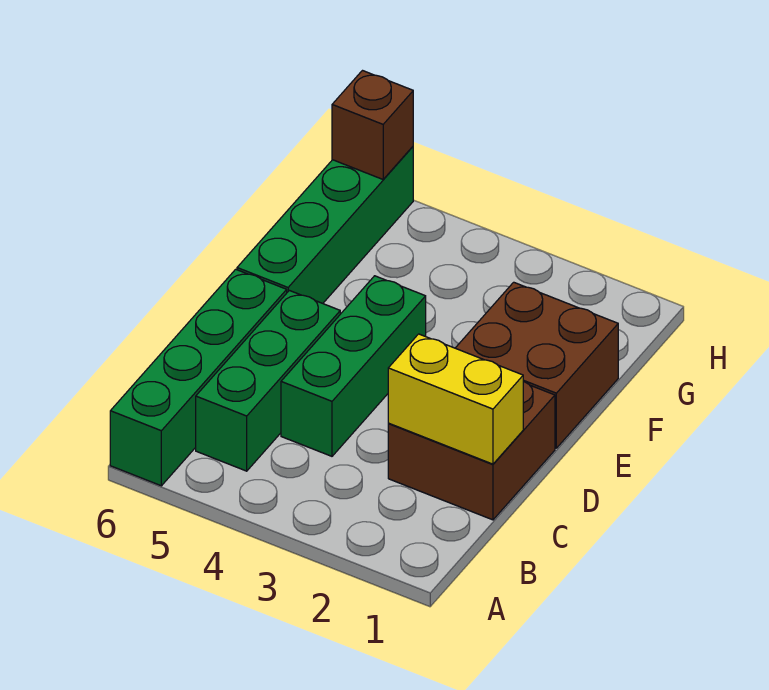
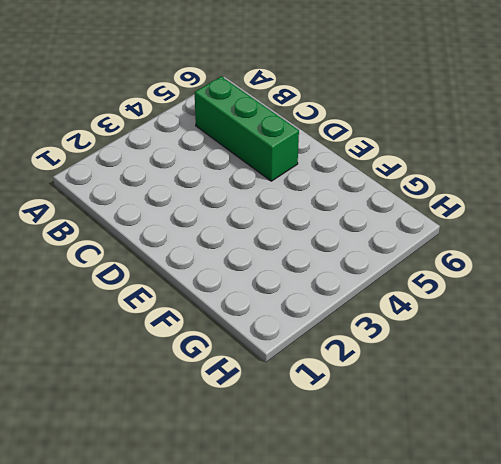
none -> green brick A6:D6 level 1
none -> brown brick C1:D2 level 1

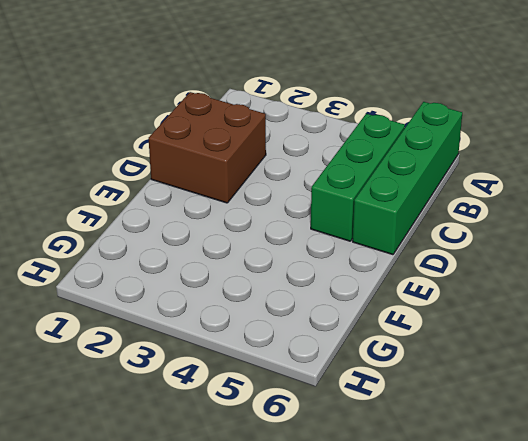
none -> green brick C4:E4 level 1
none -> brown brick E1:F2 level 1

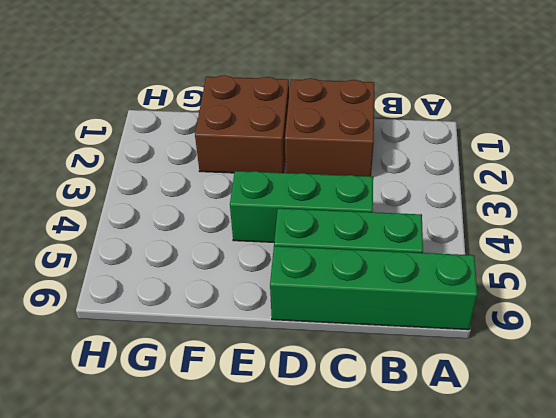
none -> green brick E6:H6 level 1
none -> yellow brick C1:C2 level 2

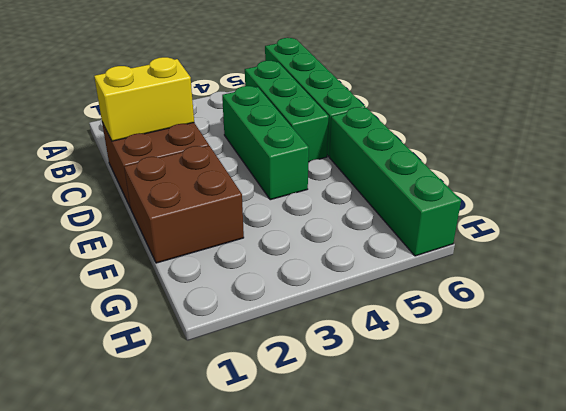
none -> brown brick H6 level 2

